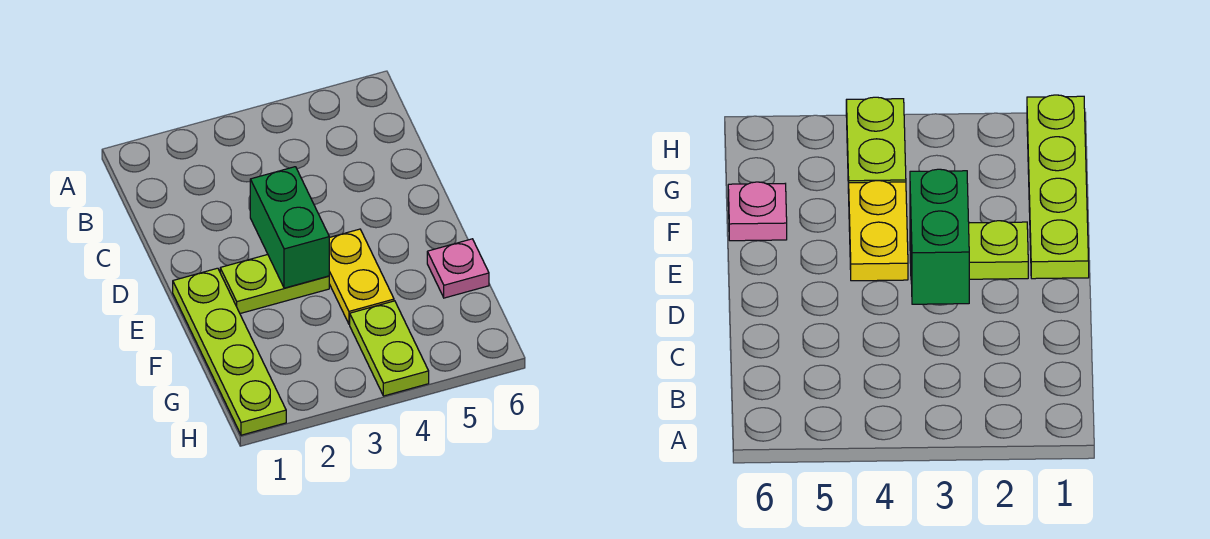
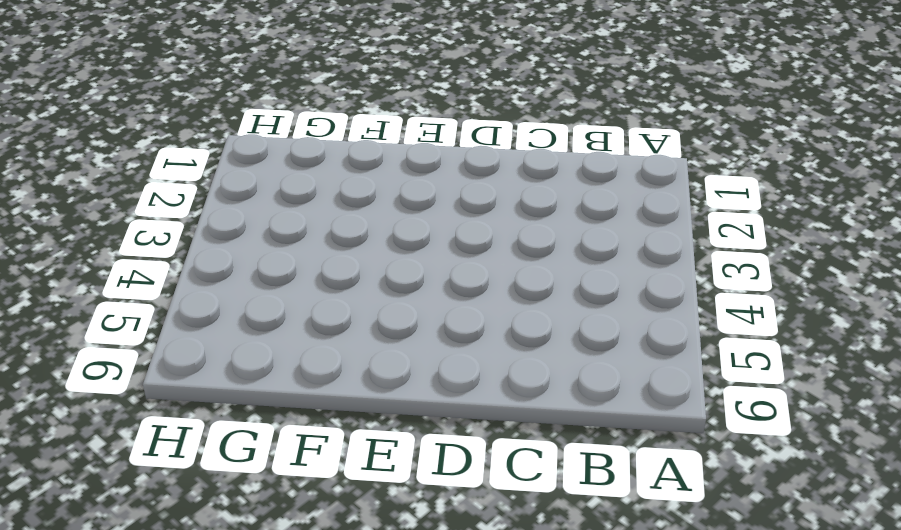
none -> lime plate E1:H1 level 1
none -> lime plate E2:E3 level 1

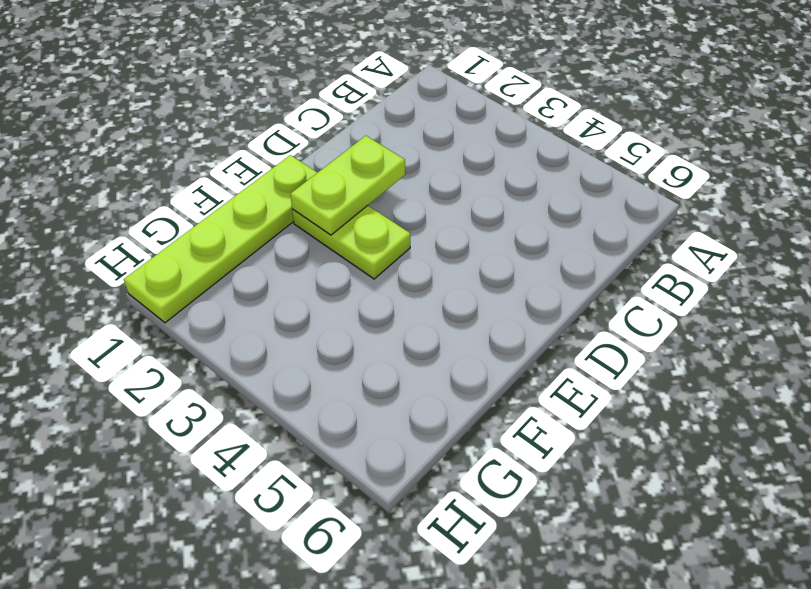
lime plate D2:E2 level 2 -> lime plate G4:H4 level 1
none -> yellow plate E4:F4 level 1
none -> pink plate F6 level 1

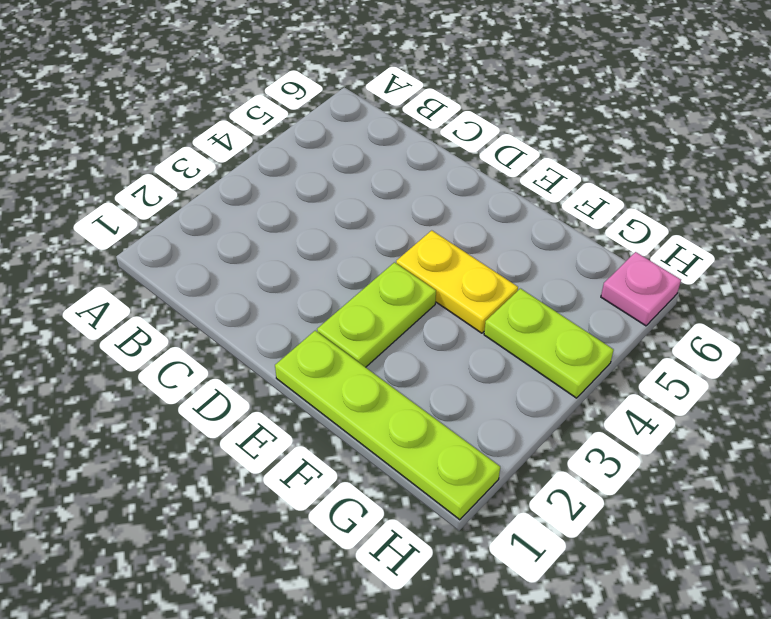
pink plate H6 level 1 -> pink plate F6 level 1
none -> green brick D3:E3 level 2

